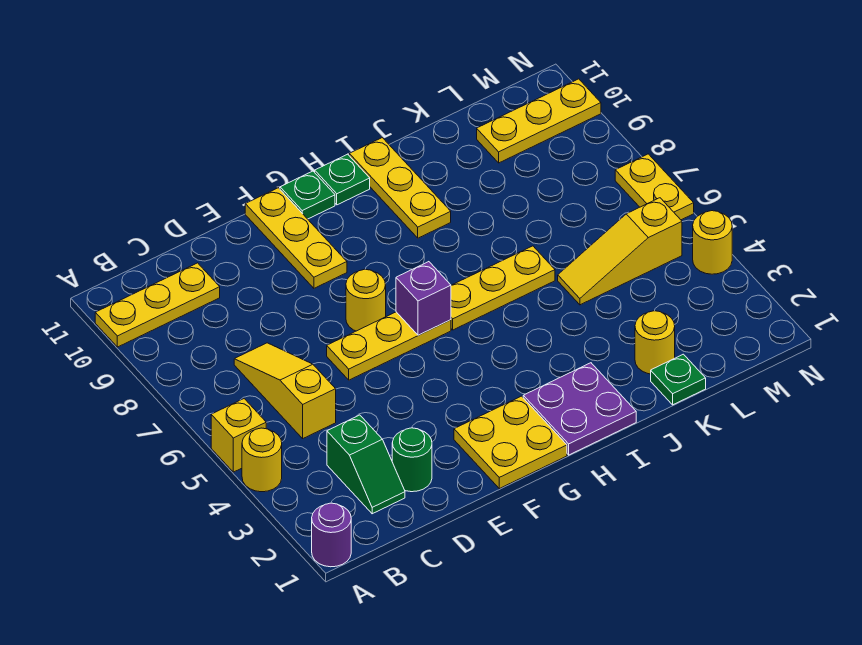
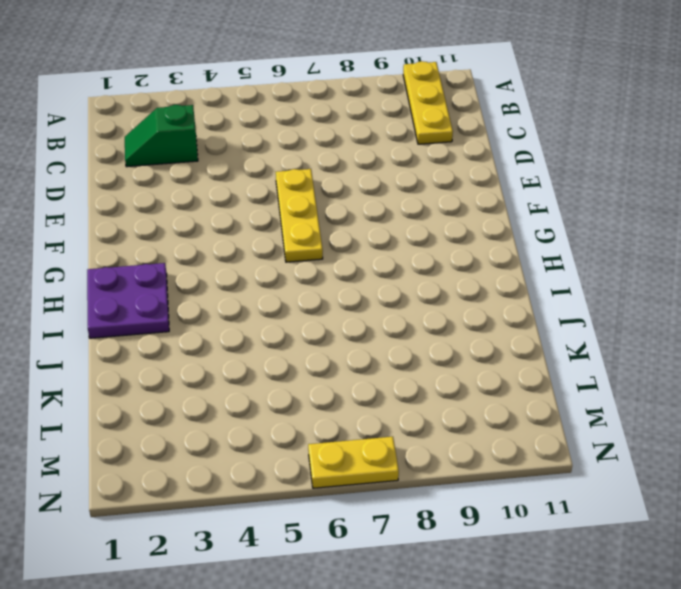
none -> purple round brick A1 level 1
none -> yellow round brick A4 level 1
none -> yellow brick A5 level 1

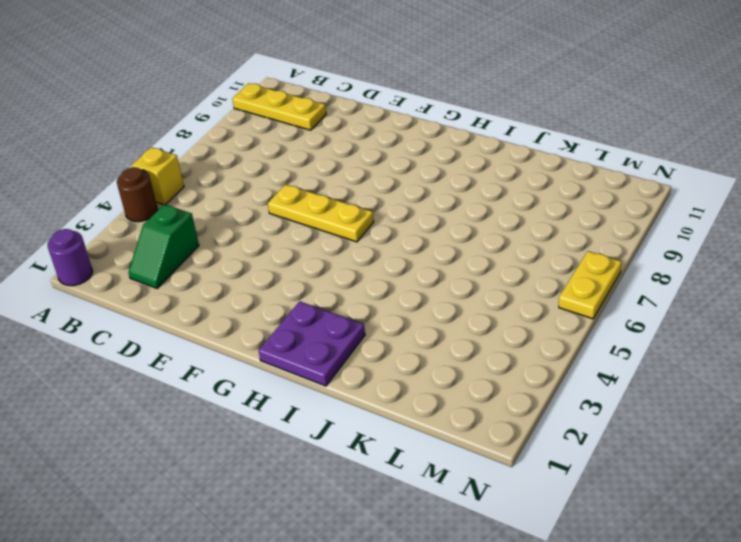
brown round brick A4 level 1 -> yellow round brick A4 level 1
none -> yellow slope C5:C7 level 1 top 5
none -> green round brick D2 level 1
none -> yellow plate F1:G2 level 1

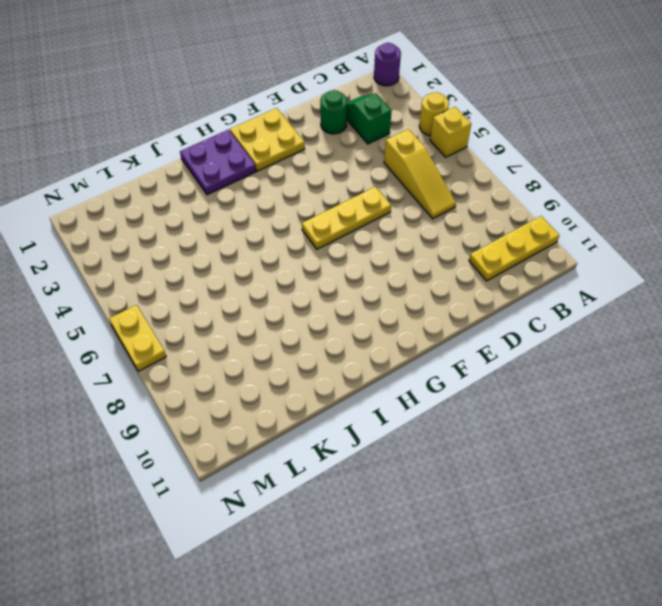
none -> yellow round brick F7 level 1
none -> yellow plate F9:F11 level 1
none -> green plate G11 level 1

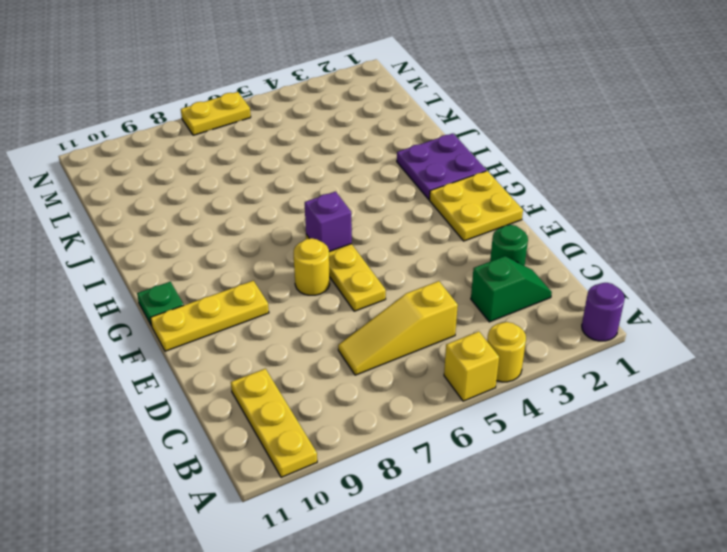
none -> yellow plate H6:J6 level 1
none -> green plate H11 level 1
none -> yellow plate I9:I11 level 1

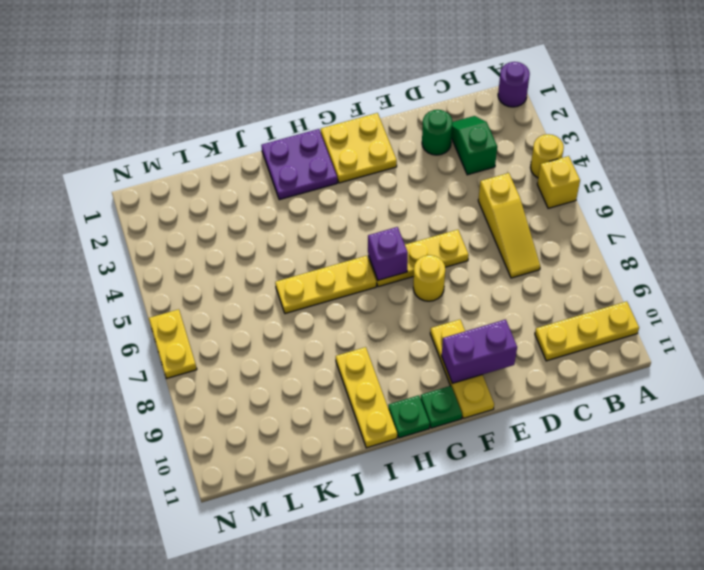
purple brick E10:F10 level 2 -> none
none -> green plate K1 level 1
none -> yellow round brick K2 level 1
none -> yellow slope K5:M5 level 1 top M

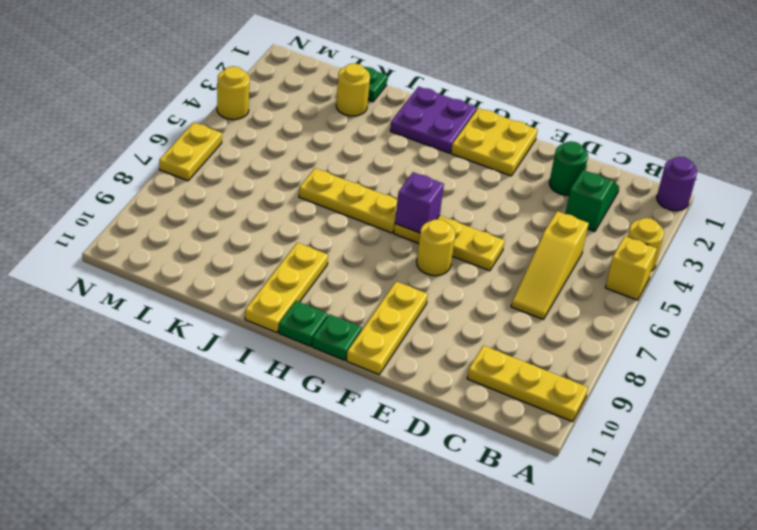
none -> yellow slope K5:M5 level 1 top M
none -> yellow plate L10:N10 level 1

